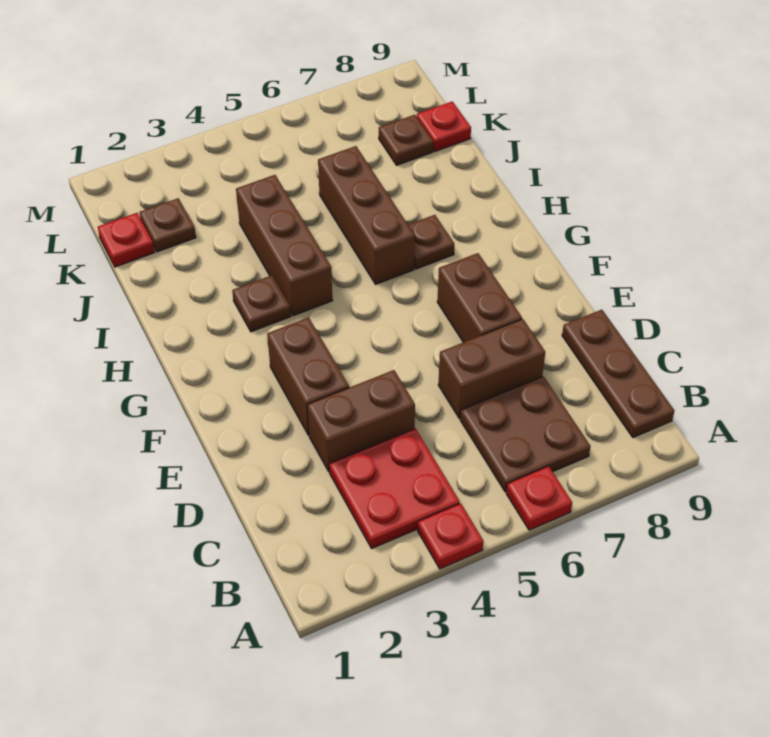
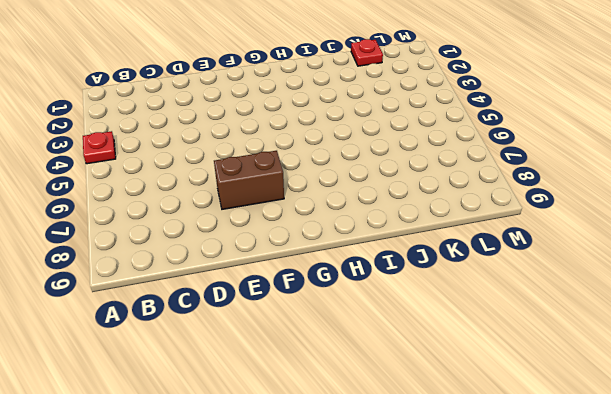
none -> red plate A6 level 1
none -> red plate B3:C4 level 1
none -> brown plate B6:C7 level 1

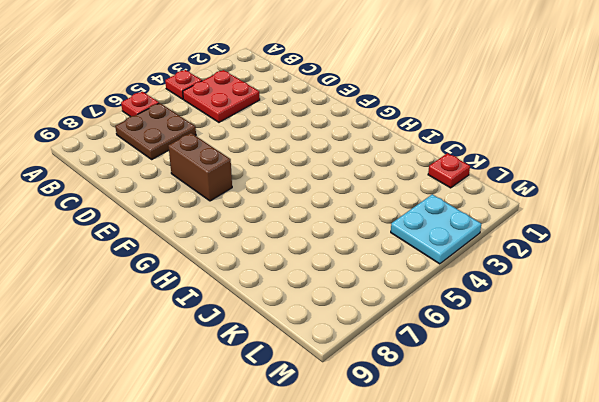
cyan plate L3:M4 level 1 -> none
none -> brown plate B9:D9 level 1
none -> brown brick D3:D4 level 1
none -> brown brick D6:D7 level 1

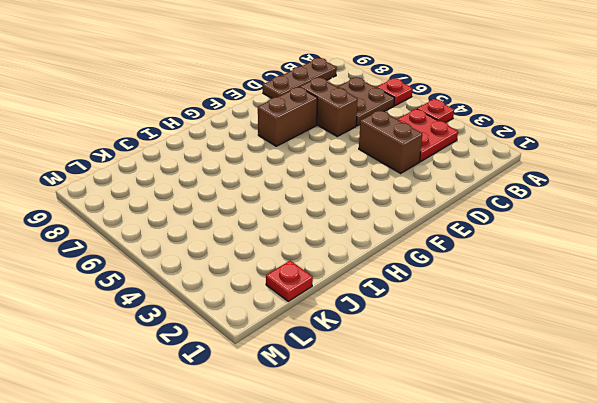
none -> brown brick E3:F3 level 1
none -> brown plate H3 level 1
none -> brown brick H4:J4 level 1

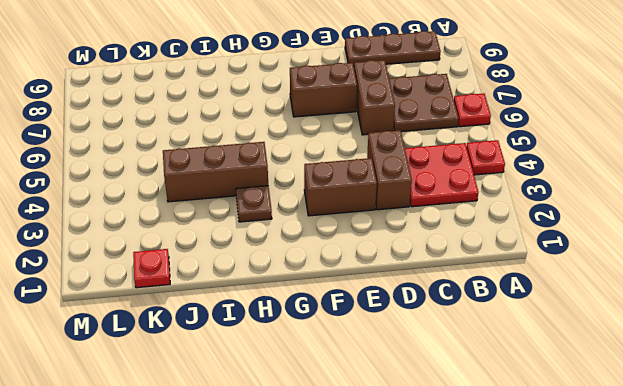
none -> brown brick H6:J6 level 1
none -> brown plate H7 level 1
none -> brown plate K2 level 1

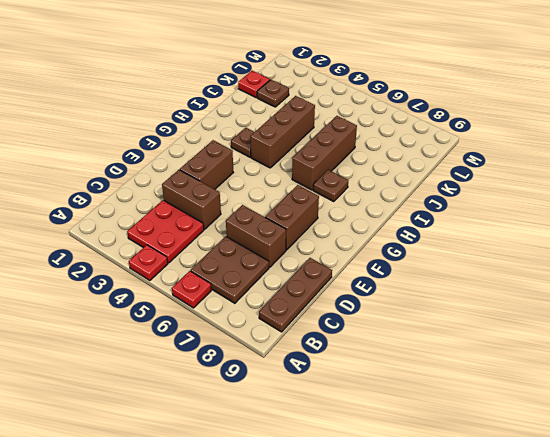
none -> brown plate K8 level 1
none -> red plate K9 level 1

